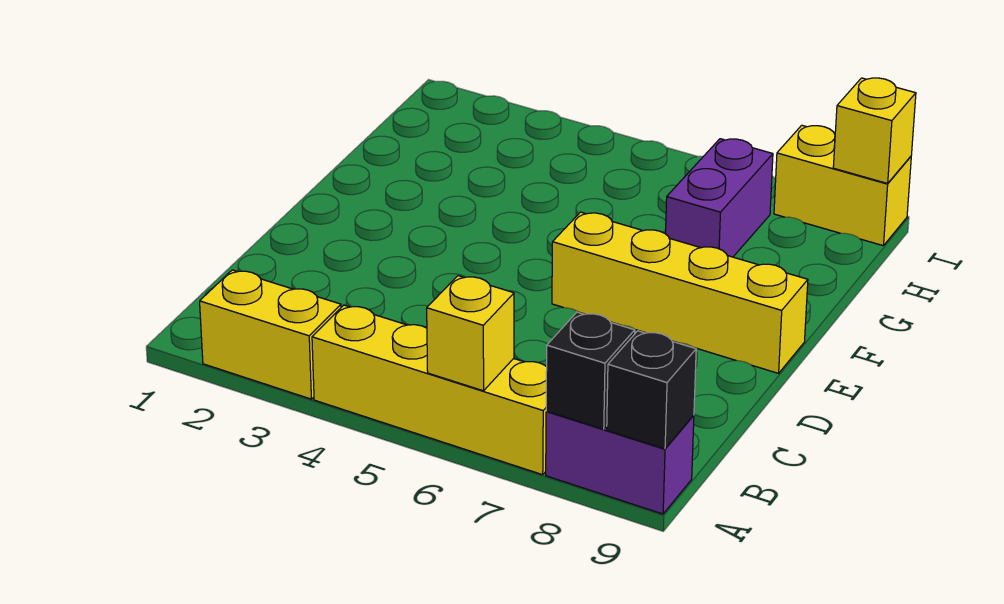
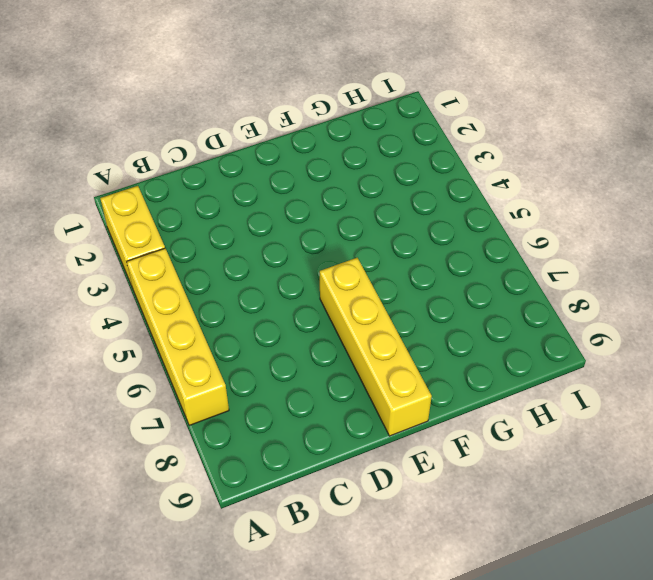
none -> purple brick A8:A9 level 1
none -> purple brick G7:H7 level 1

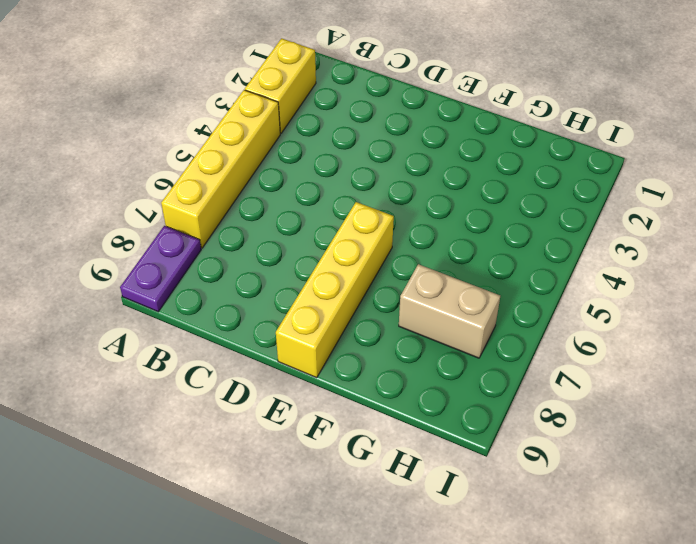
purple plate A8:A9 level 1 -> purple brick A8:A9 level 1
tan brick G7:H7 level 1 -> purple brick G7:H7 level 1
none -> yellow brick I8:I9 level 1
none -> yellow brick A6 level 2

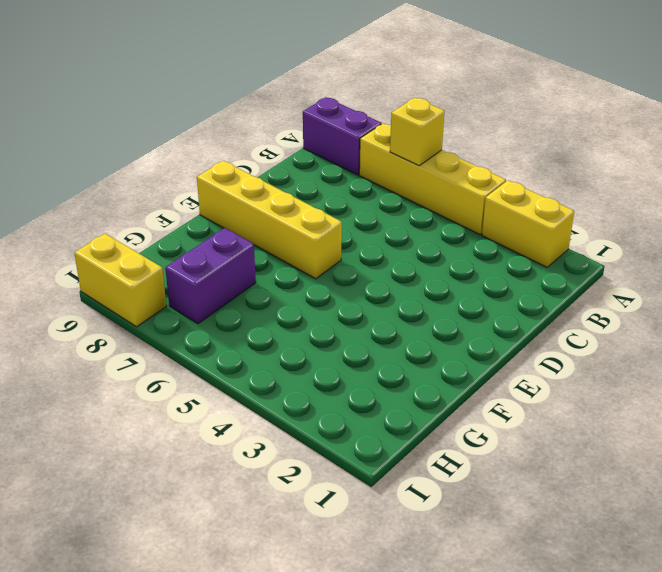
none -> black brick A8 level 2
none -> black brick A9 level 2

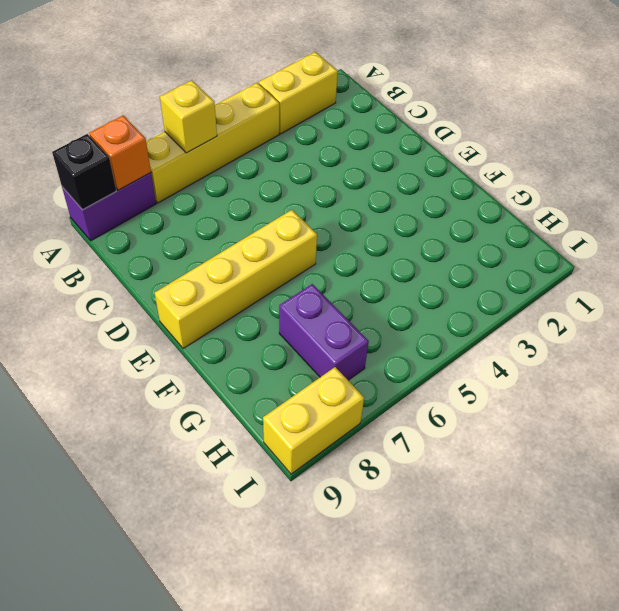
orange brick A8 level 2 -> black brick A8 level 2
none -> yellow brick I9 level 2

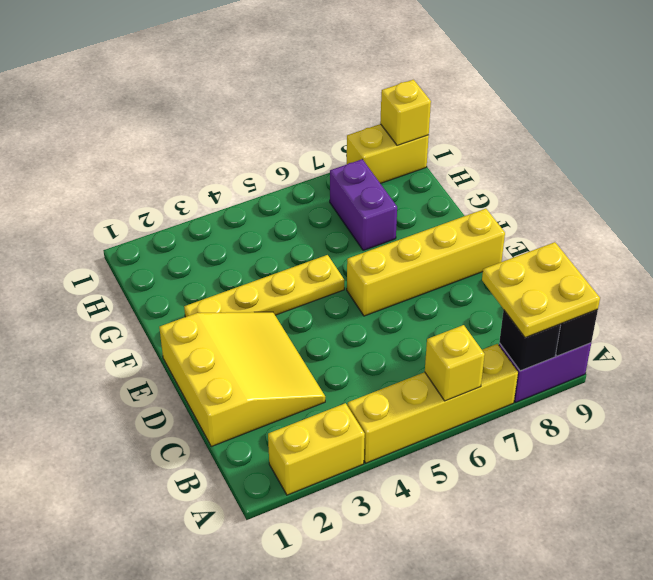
yellow plate A8:B9 level 3 -> none
yellow slope C1:E3 level 1 top 1 -> none
yellow plate F2:F5 level 1 -> none

